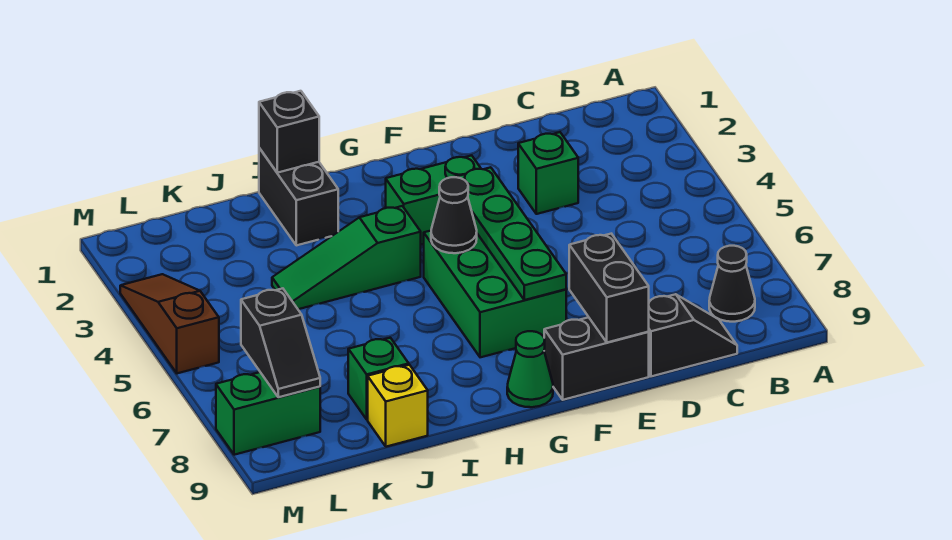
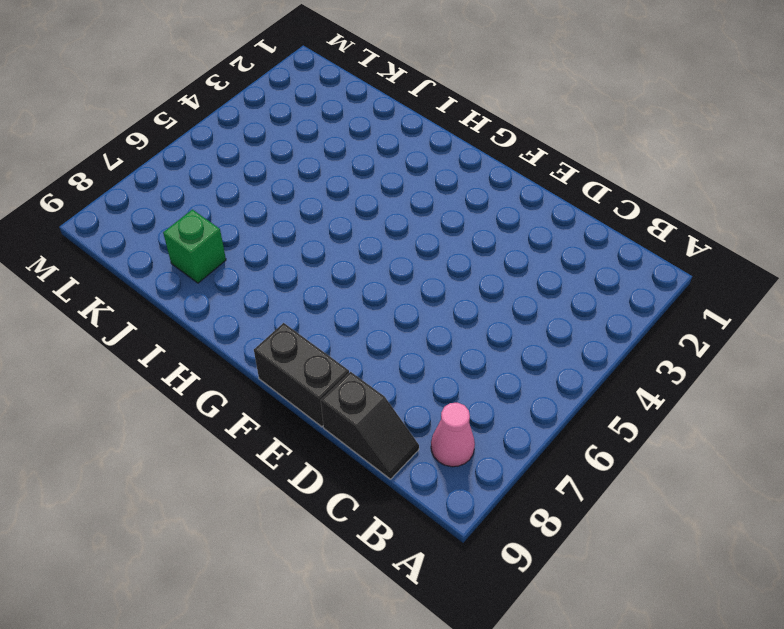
pink cone B8 level 1 -> black cone B8 level 1
none -> green brick D3 level 1
none -> green brick F3:G3 level 1
none -> green brick F5:G7 level 1

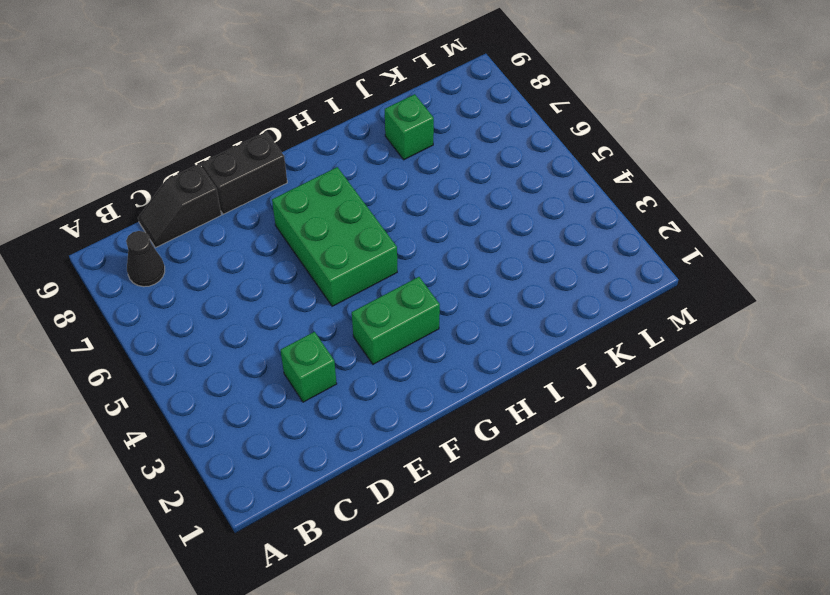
none -> green cone G9 level 1
none -> green slope H4:J4 level 1 top H
none -> black brick I1:I2 level 1

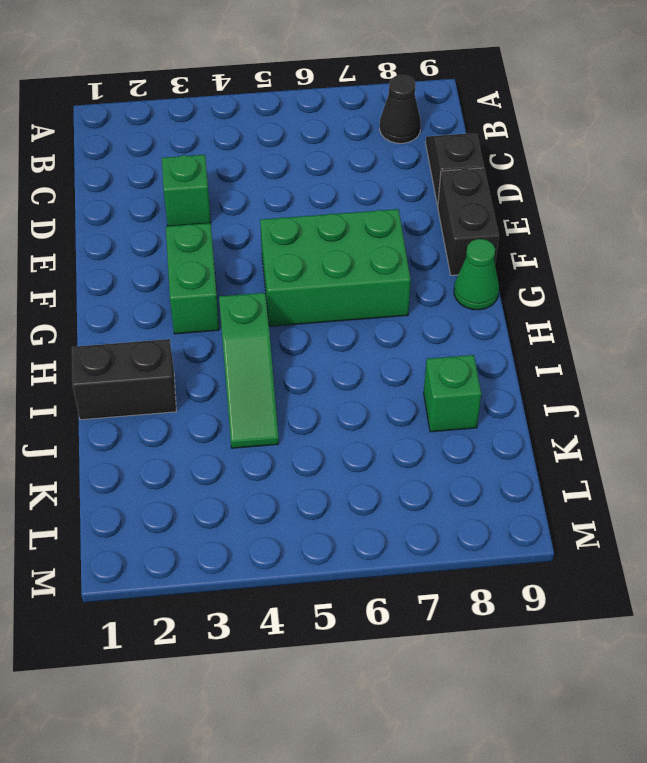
none -> yellow brick J9 level 1
none -> green brick L8:M8 level 1
none -> brown slope M3:M5 level 1 top 5

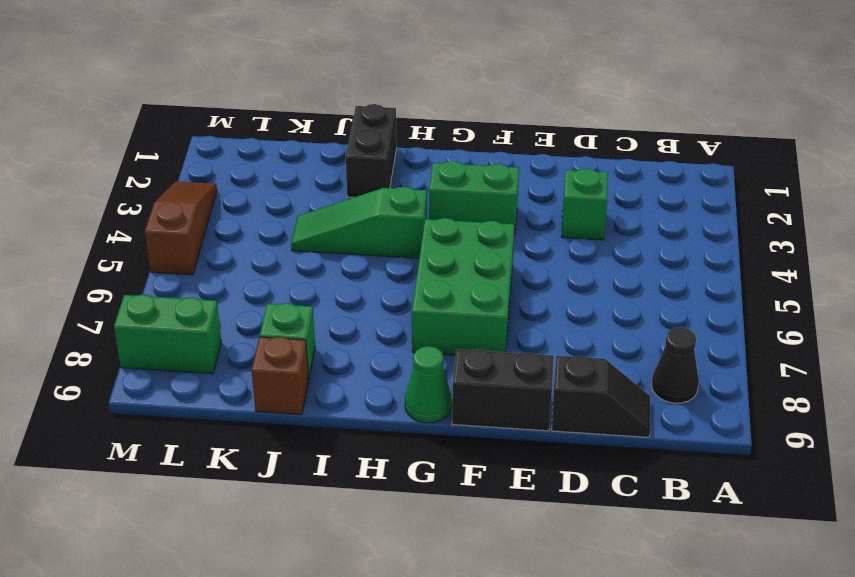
brown brick J9 level 1 -> yellow brick J9 level 1
none -> black brick E8:E9 level 2
none -> green plate F4:F7 level 2
none -> black cone G5 level 2

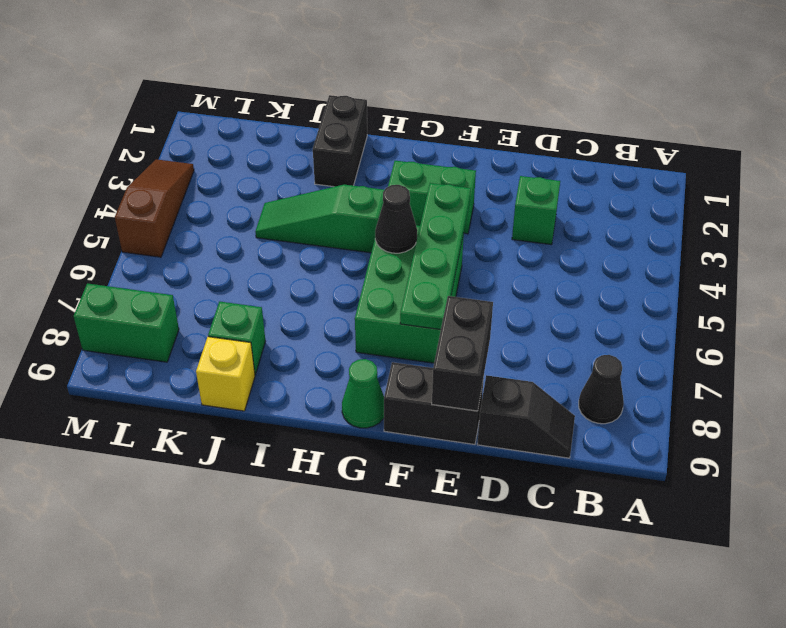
none -> black brick I1 level 2
none -> black slope L7:L8 level 2 top 7

